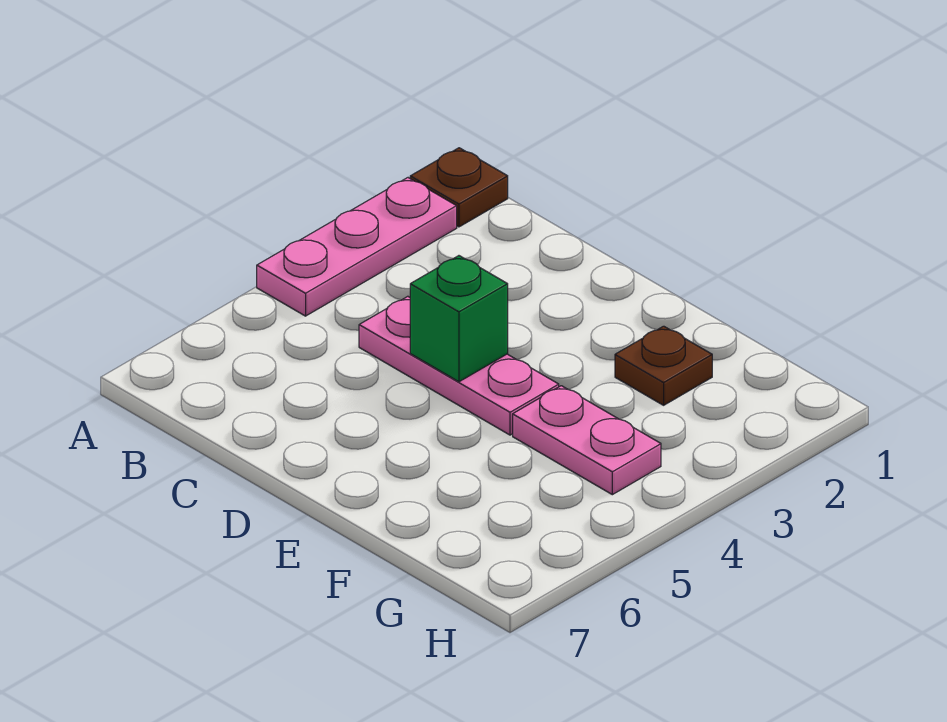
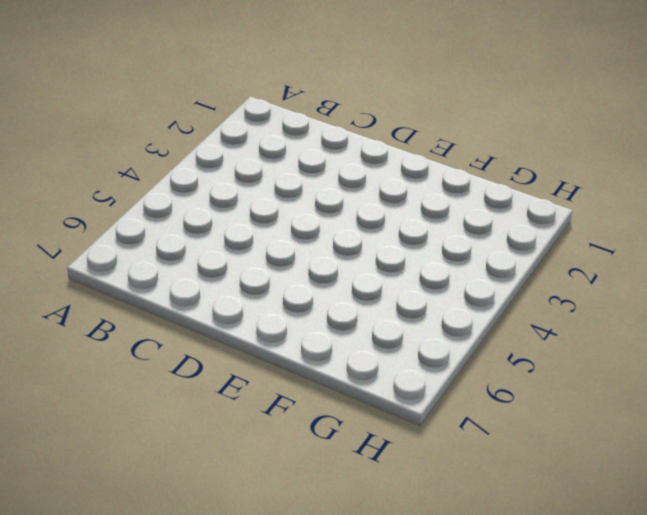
none -> brown plate A1 level 1
none -> pink plate A2:A4 level 1

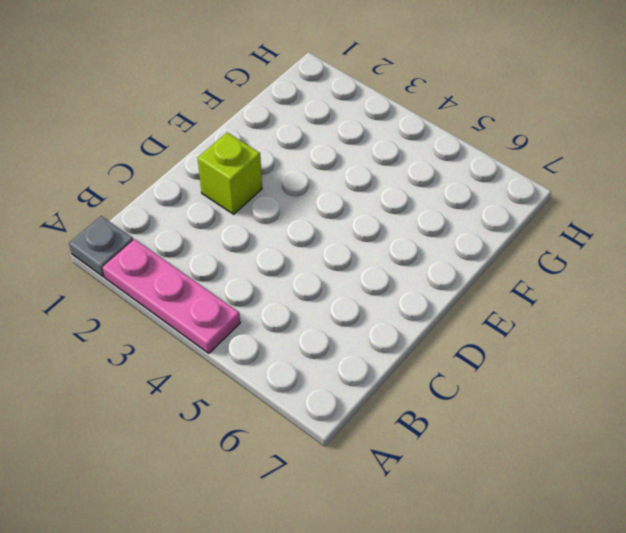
grey plate A1 level 1 -> brown plate A1 level 1
lime brick D2 level 1 -> none
none -> pink plate C4:E4 level 1
none -> brown plate F2 level 1

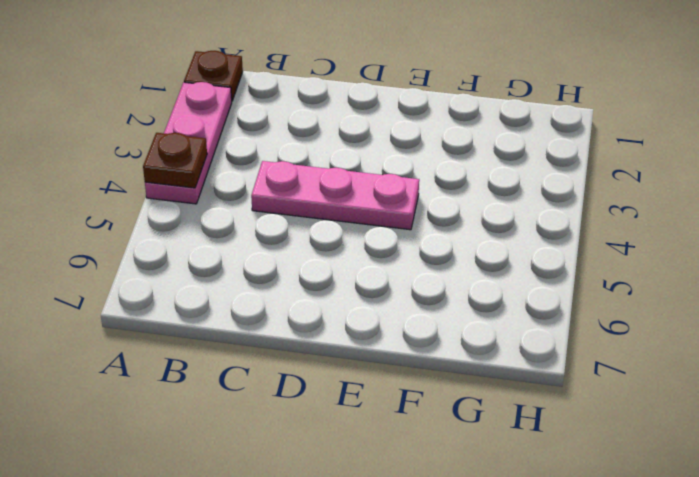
brown plate A4 level 2 -> brown plate F2 level 1
none -> pink plate F4:G4 level 1
none -> green brick D4 level 2

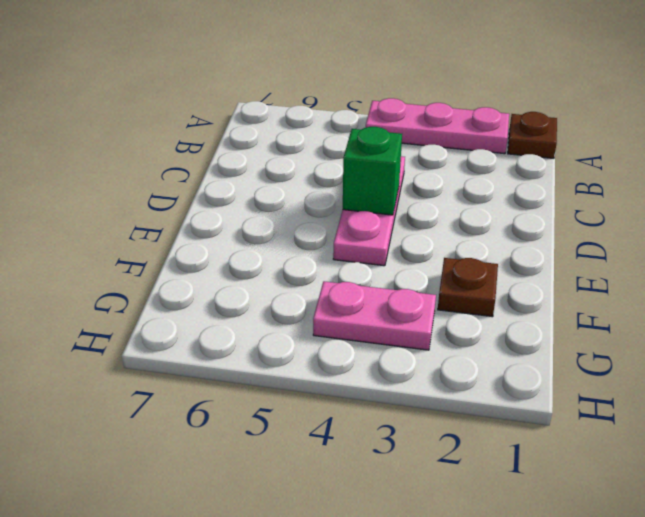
pink plate G3:G4 level 1 -> pink plate F4:G4 level 1

